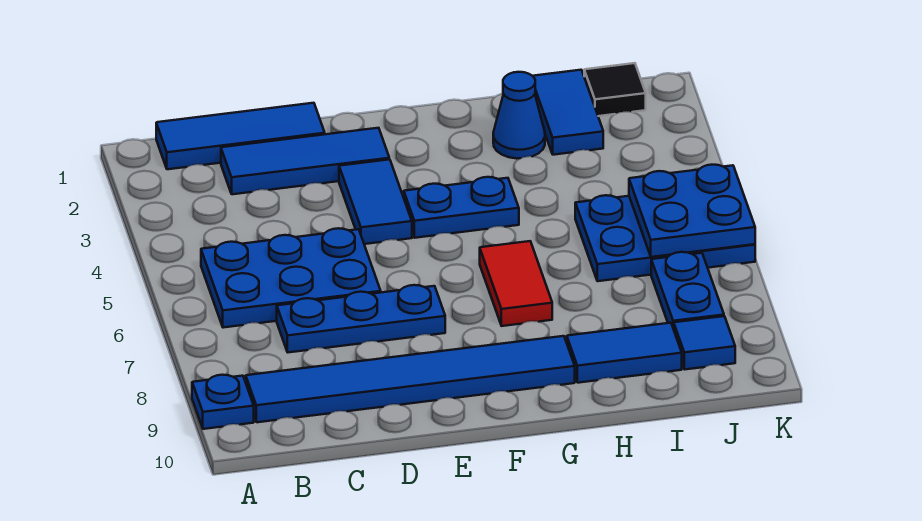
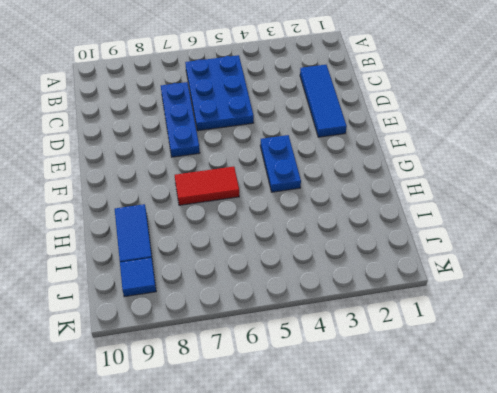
none -> blue plate A9 level 1
none -> blue tile B1:D1 level 1
none -> blue tile B9:G9 level 1

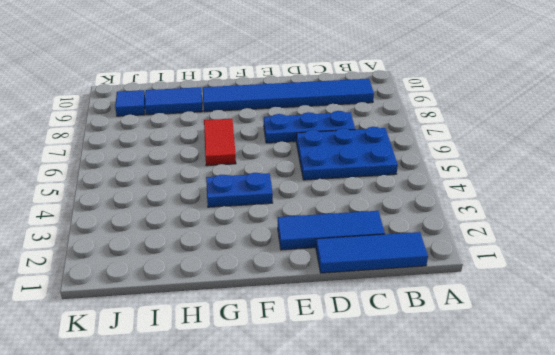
none -> blue plate A9 level 1
none -> blue tile E3:E4 level 1
none -> blue cone H2 level 1

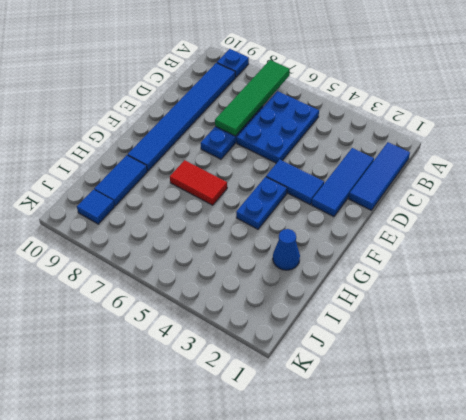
green tile A7:D7 level 2 -> none
none -> blue tile I1:I2 level 1
none -> blue plate I5:K6 level 1
none -> black tile J1 level 1

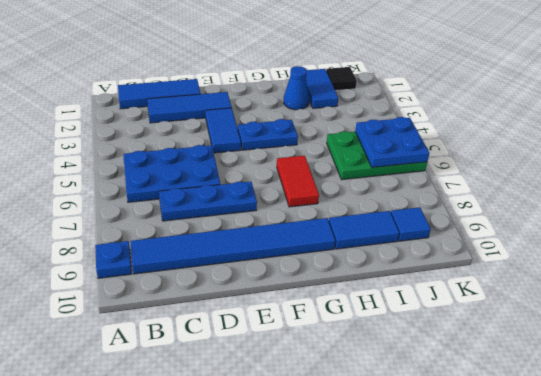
green plate I5:K6 level 1 -> blue plate I5:K6 level 1
none -> blue plate J7:J8 level 1

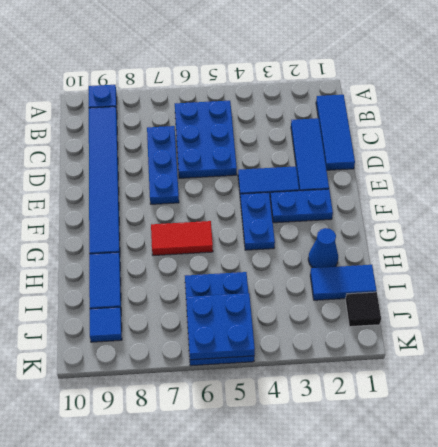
blue plate F2:F3 level 1 -> blue plate J7:J8 level 1

